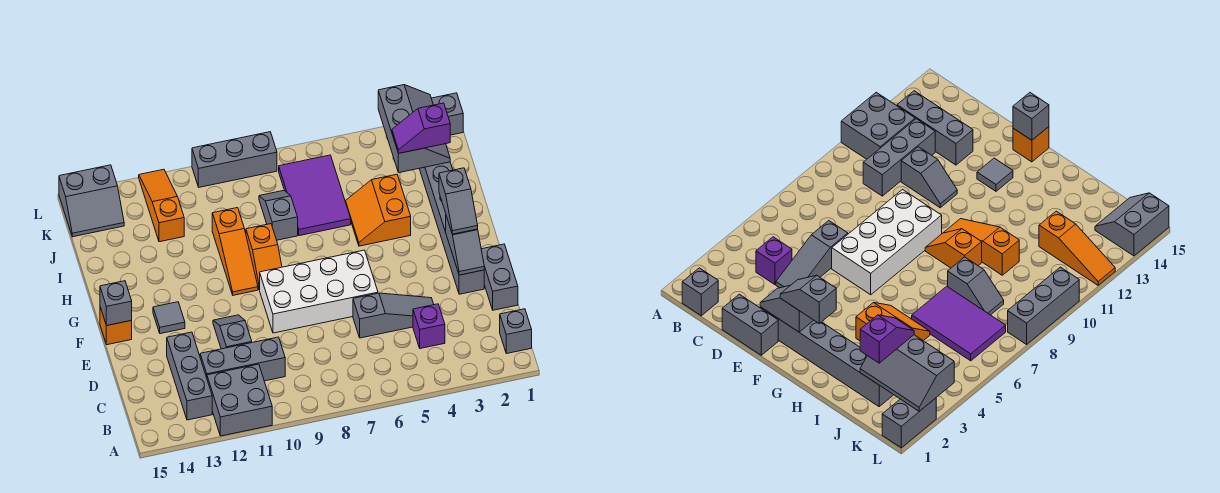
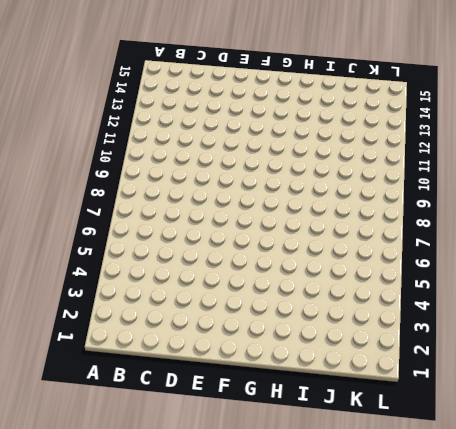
none -> grey brick A11:B12 level 1
none -> grey brick B1 level 1
none -> grey brick B13:D13 level 1

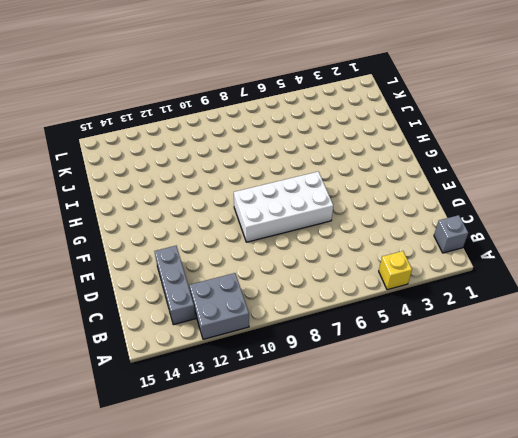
yellow brick A4 level 1 -> none
none -> purple brick C4 level 1
none -> grey brick C10:C12 level 1
none -> grey brick D1:E1 level 1

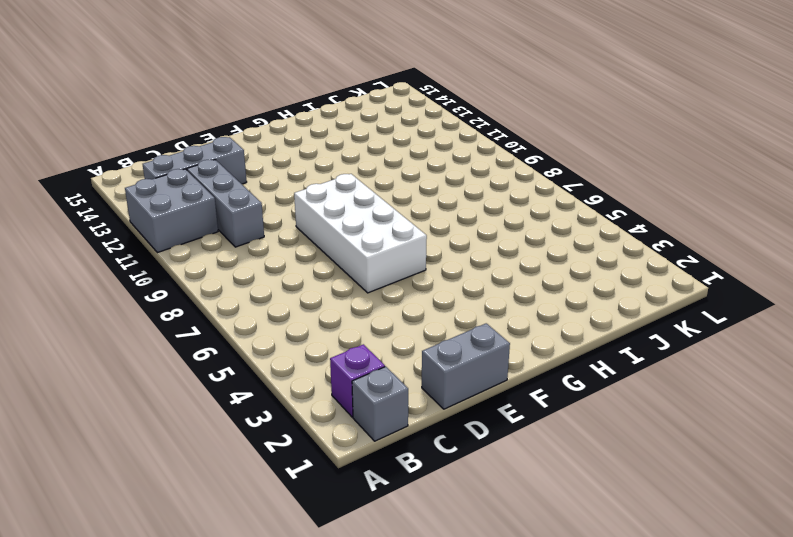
purple brick B2 level 1 -> purple brick C4 level 1
none -> grey slope D4:D6 level 1 top 6
none -> grey slope D11:E11 level 1 top D
none -> grey brick E2:J2 level 1

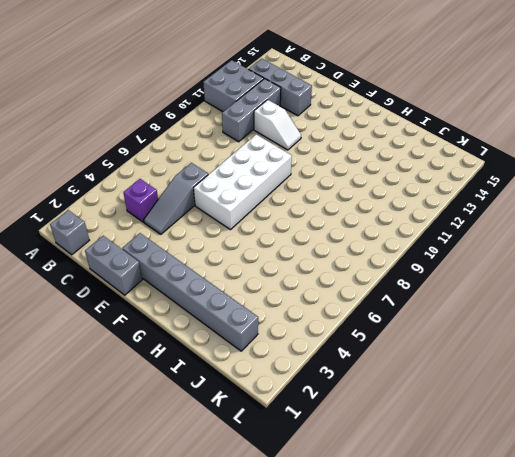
white slope D11:E11 level 1 top D -> grey slope D11:E11 level 1 top D
none -> grey tile F13 level 1
none -> orange brick F15 level 1
none -> orange slope G9:H9 level 1 top H

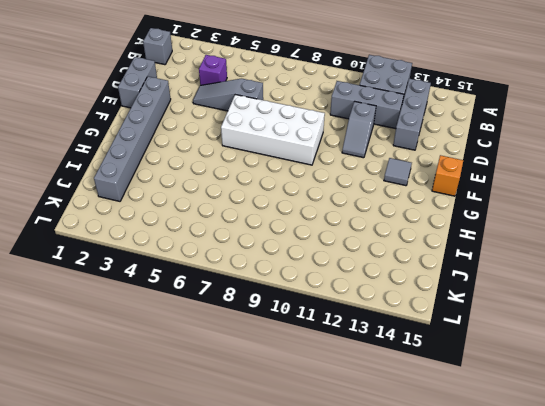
none -> orange slope G9:H9 level 1 top H
none -> orange slope G10:I10 level 1 top I
none -> orange slope H4:I5 level 1 top 4

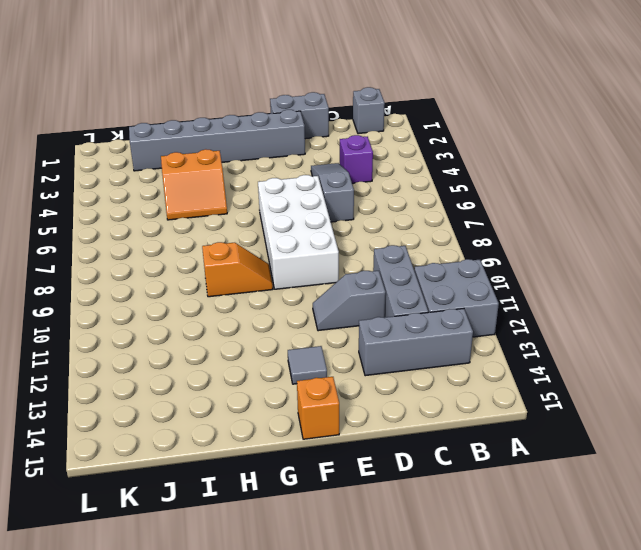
none -> orange slope G10:I10 level 1 top I
none -> purple tile I6:K7 level 1
none -> grey slope I8:J8 level 1 top I

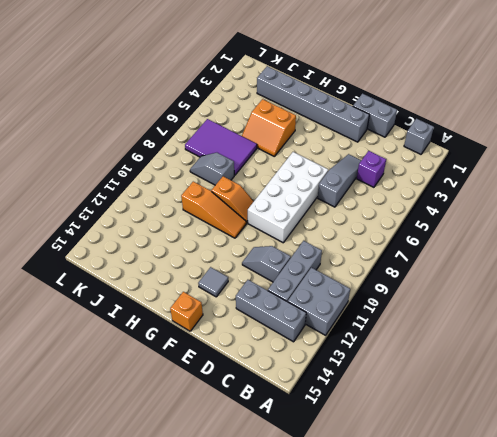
none -> orange slope J12:L12 level 1 top J
none -> grey slope K14:L15 level 1 top L
none -> grey brick L1:L2 level 1

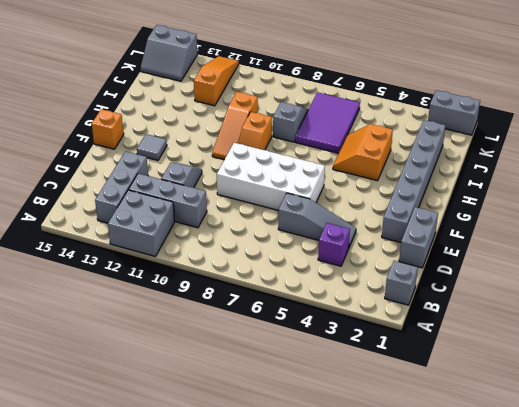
none -> grey brick L8:L10 level 1
none -> grey slope E2:F2 level 2 top F
none -> grey brick F15 level 2

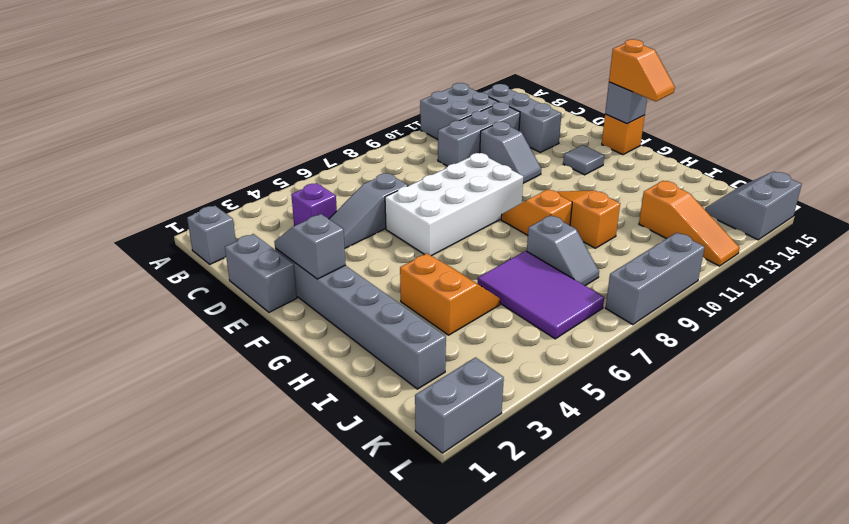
orange slope F15:G15 level 3 top F -> none
none -> grey slope J2:L3 level 2 top 3
none -> grey slope F2:G2 level 3 top G
none -> purple slope J2:J3 level 3 top 2

